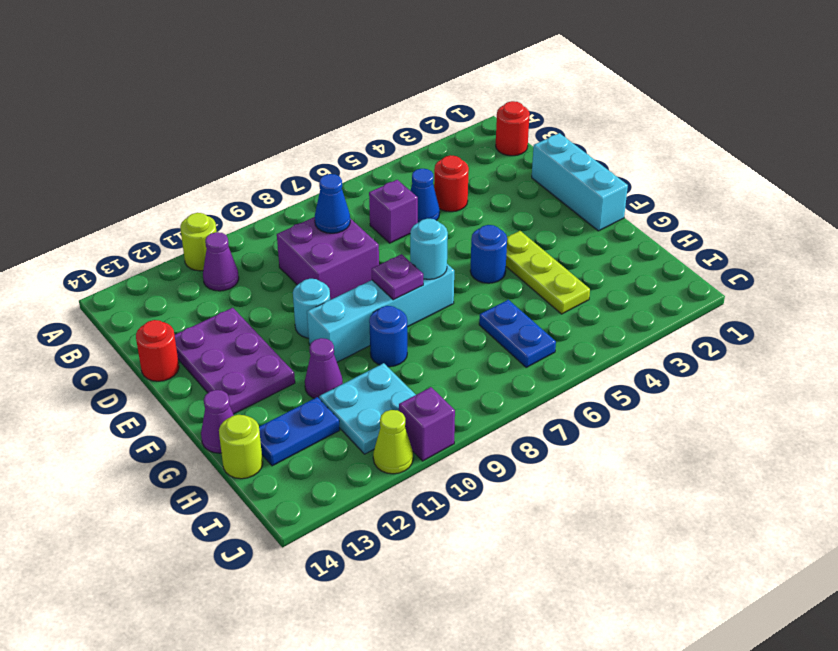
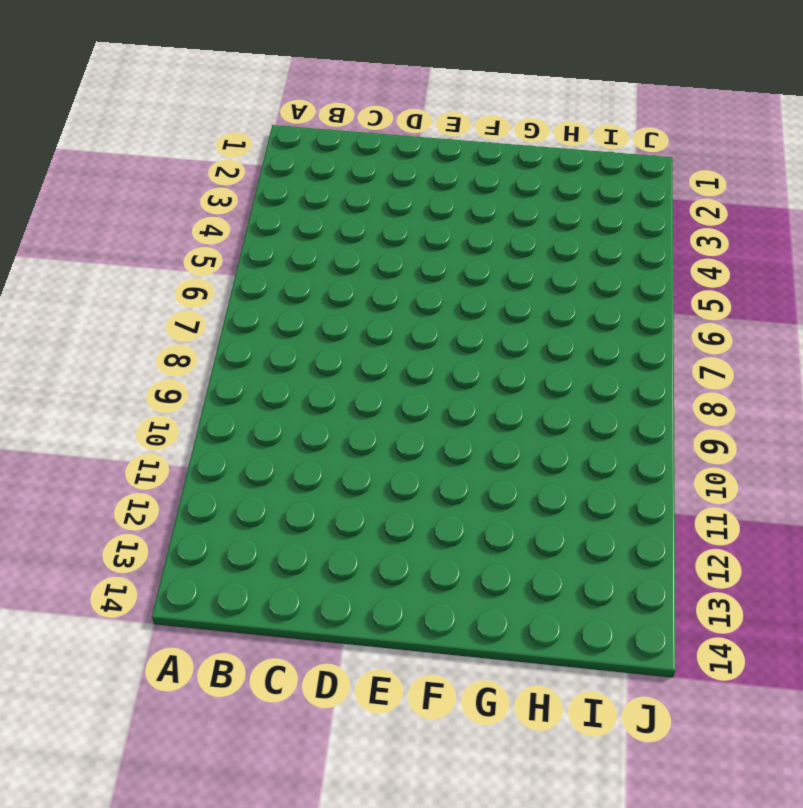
none -> lime round brick A11 level 1
none -> red round brick B1 level 1
none -> purple cone B11 level 1

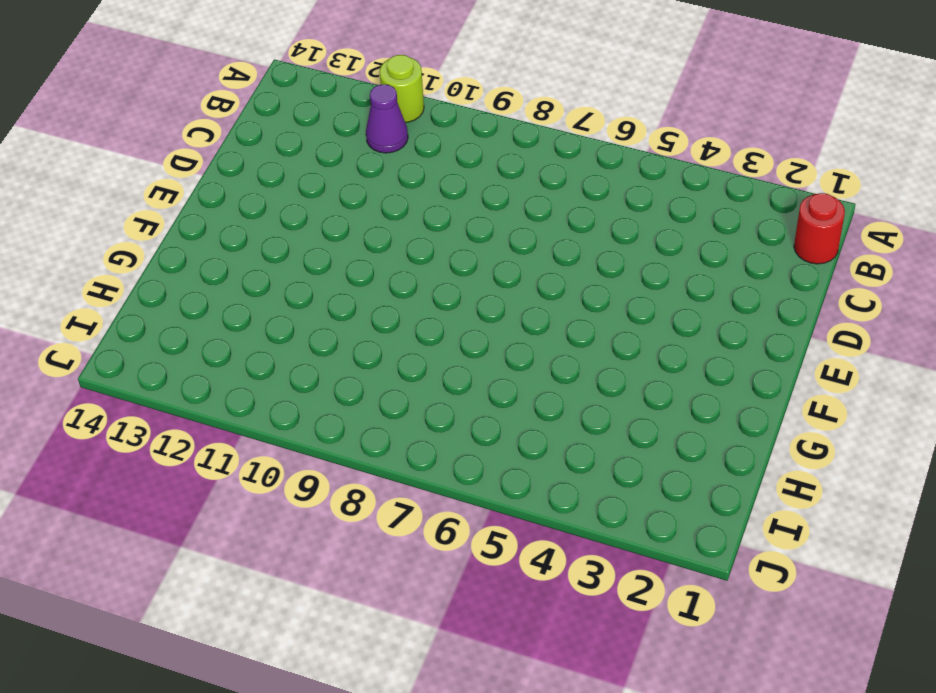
none -> red round brick C4 level 1
none -> blue cone C5 level 1
none -> purple brick C6 level 1

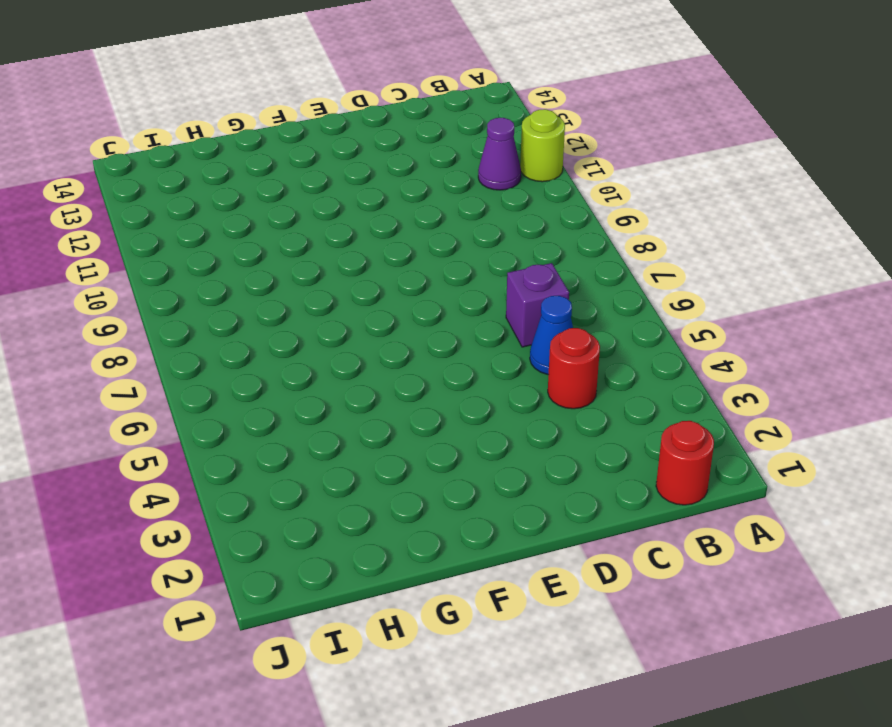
none -> purple brick C8:D9 level 1
none -> cyan brick D1:F1 level 1
none -> purple plate D12:F13 level 1

